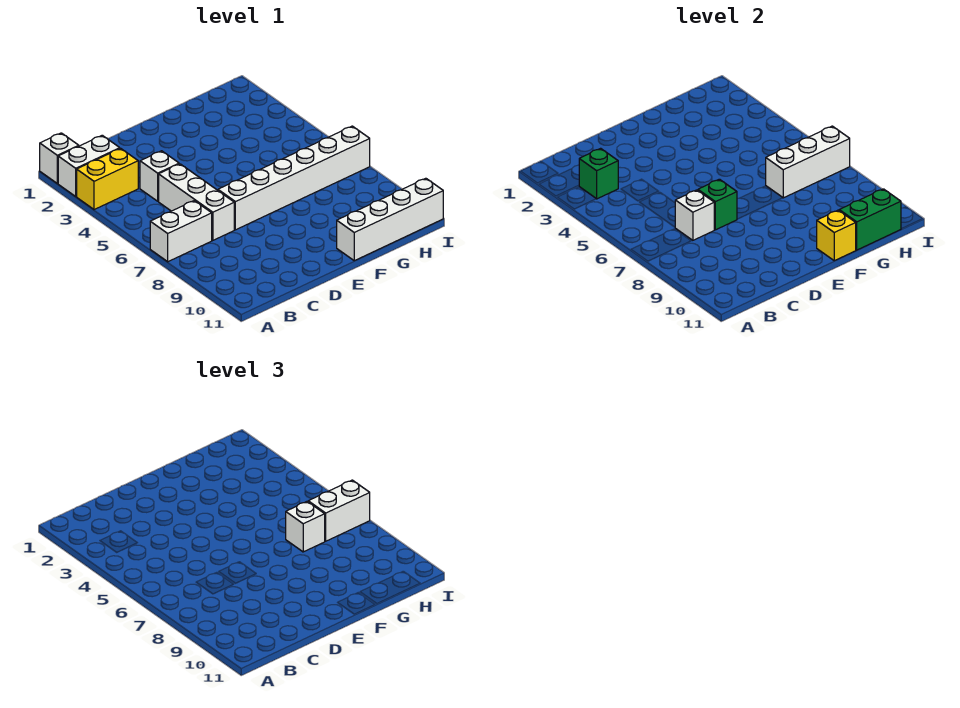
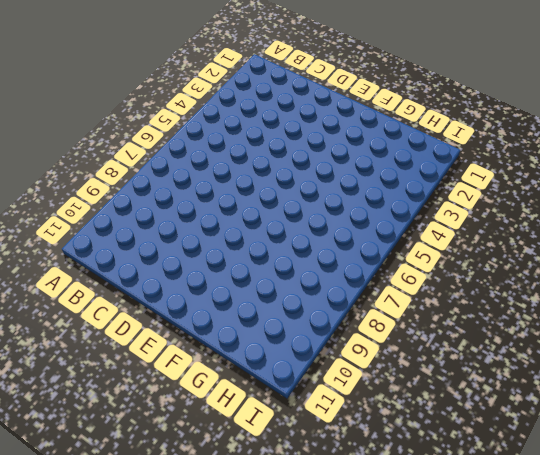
none -> white brick A1 level 1
none -> white brick A2:B2 level 1
none -> yellow brick A3:B3 level 1

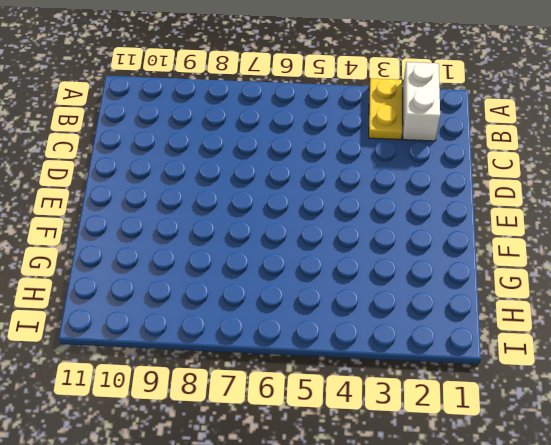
yellow plate A3:B3 level 1 -> yellow brick A3:B3 level 1
none -> white brick A1 level 1
none -> white brick A7:B7 level 1
none -> white brick C4 level 1

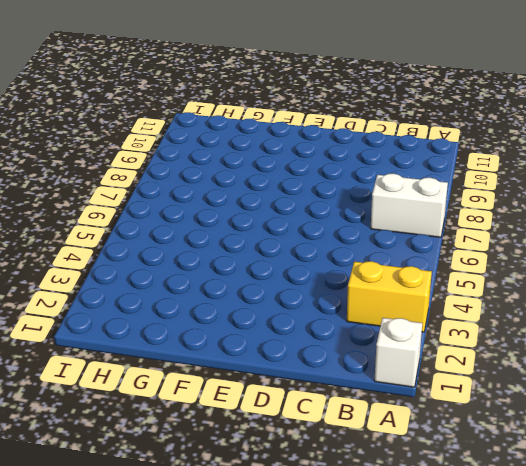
none -> white brick A2:B2 level 1
none -> white brick C4 level 1
none -> white brick C5:C7 level 1

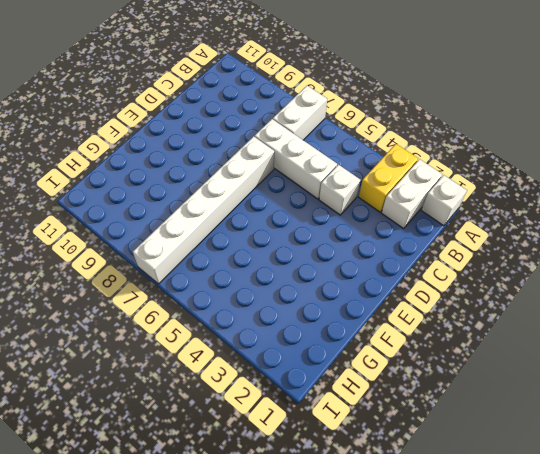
none -> white brick F11:I11 level 1
none -> green brick B3 level 2
none -> white brick C7 level 2

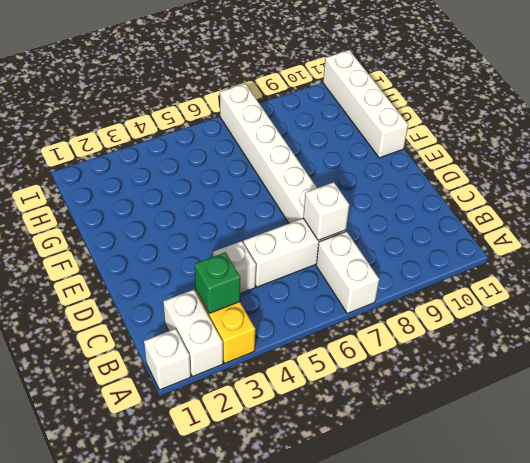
none -> green brick D7 level 2
none -> yellow brick F11 level 2
none -> white brick G7:I7 level 2

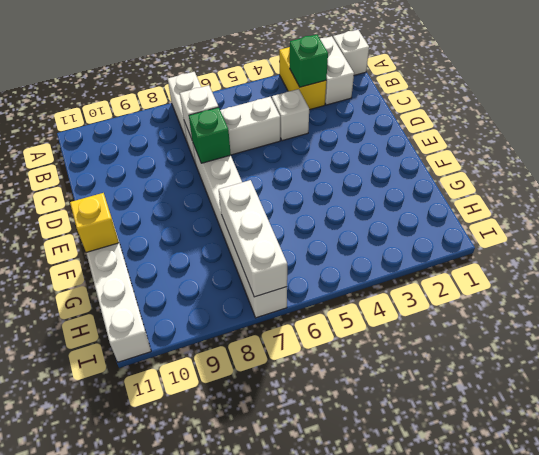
none -> green brick G11:H11 level 2
none -> white brick G7 level 3
none -> white brick H7:I7 level 3

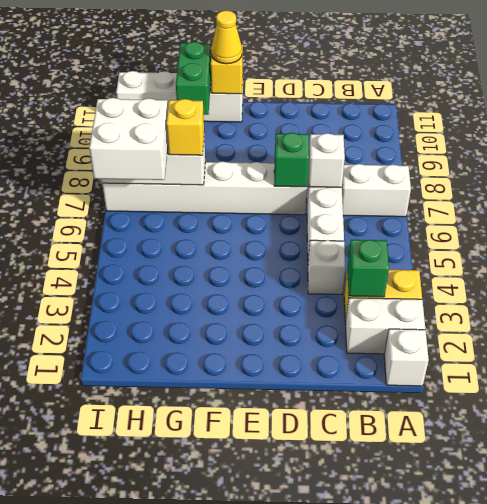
yellow cone F11 level 3 -> none
yellow brick G7 level 3 -> white brick G7 level 3
green brick G10:G11 level 2 -> green brick G11:H11 level 2
white brick H6:I7 level 3 -> white brick H7:I7 level 3

